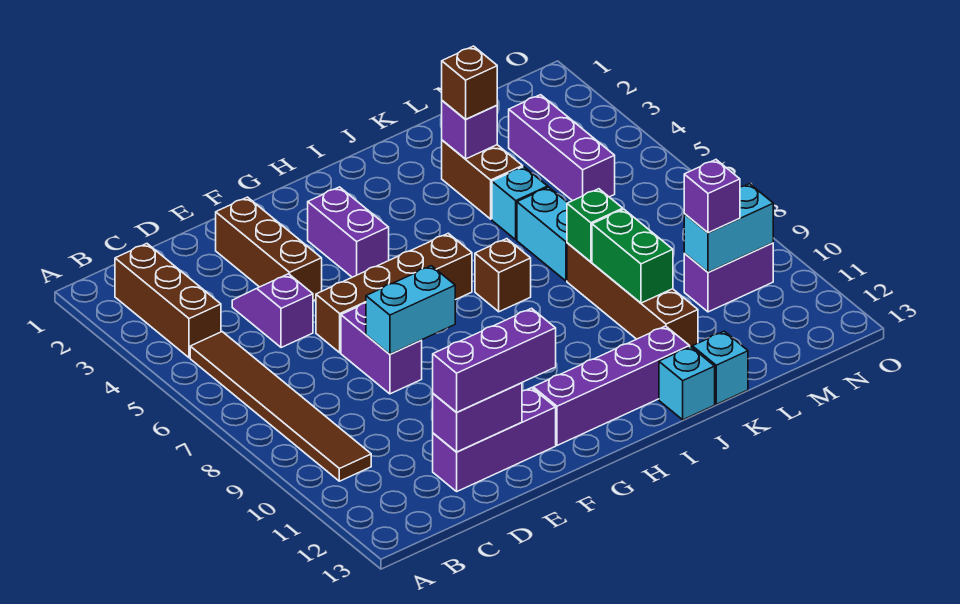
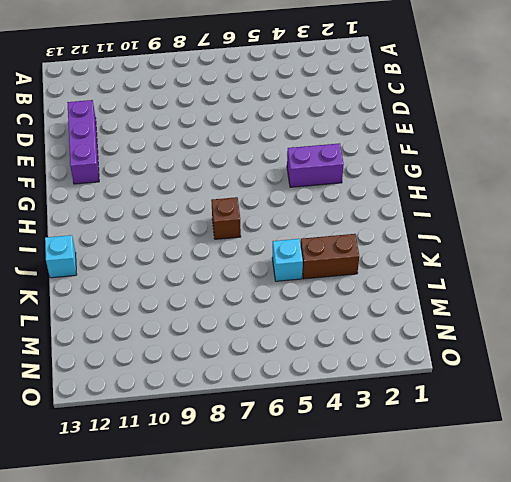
none -> brown brick B2:B4 level 1
none -> brown tile B5:B10 level 1
none -> purple slope D4:D5 level 1 top 5

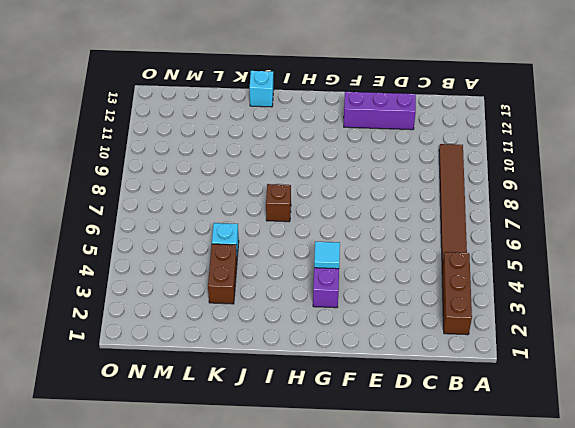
cyan tile G4 level 2 -> none
none -> purple slope D4:D5 level 1 top 5
none -> brown brick E2:E4 level 1
none -> brown brick E6:H6 level 1

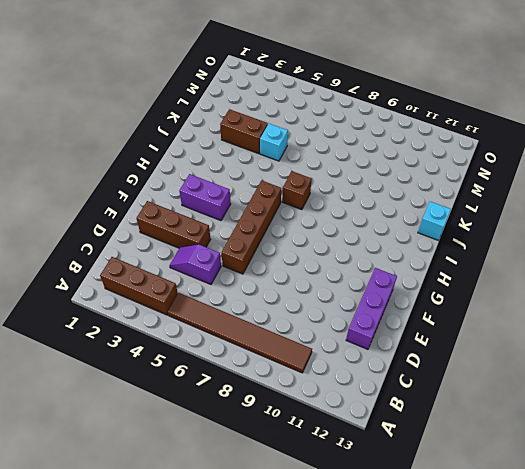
none -> purple brick E7:E8 level 1
none -> purple brick G12:J12 level 1
none -> cyan brick K6:K7 level 1

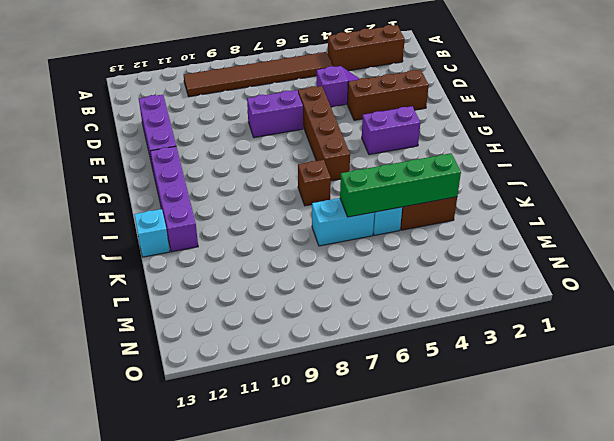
green brick K3:K6 level 2 -> purple brick K3 level 2
none -> brown brick K8:K11 level 1
none -> cyan brick K13 level 1
none -> purple brick M3:M5 level 1

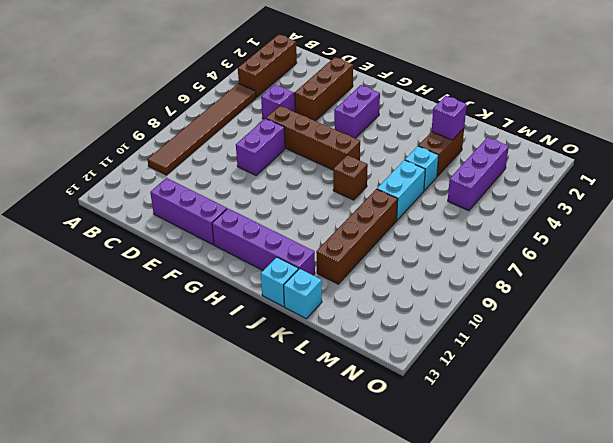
none -> purple brick M10:N10 level 1
none -> purple brick D12:E12 level 2
none -> cyan brick E8:F8 level 2

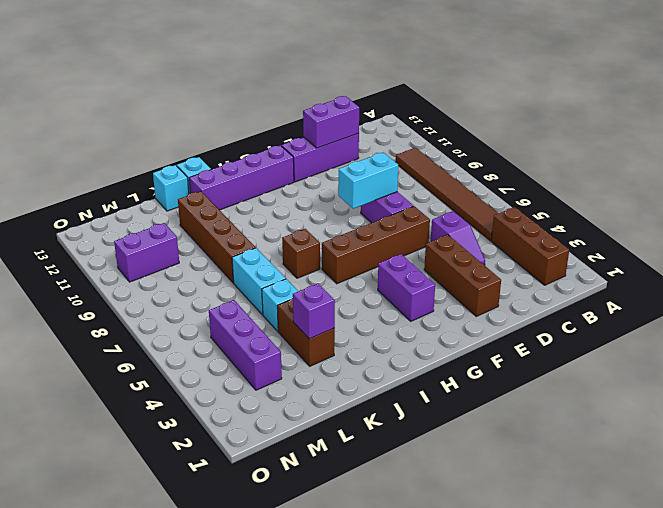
none -> green brick K8 level 2
none -> green brick K9:K10 level 2
none -> cyan brick M10:N10 level 2

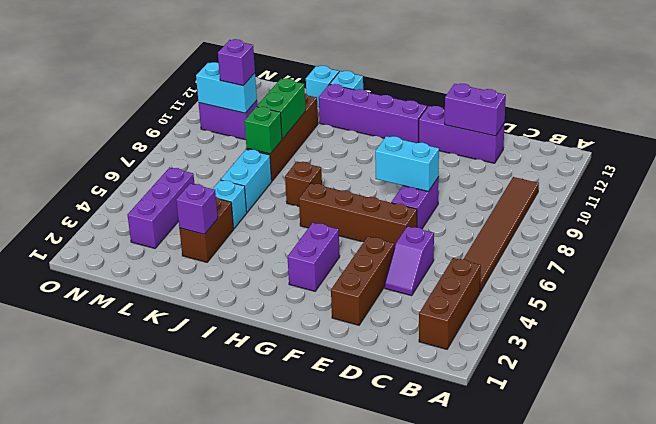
none -> purple brick D12:F12 level 3
none -> brown brick K3 level 3

